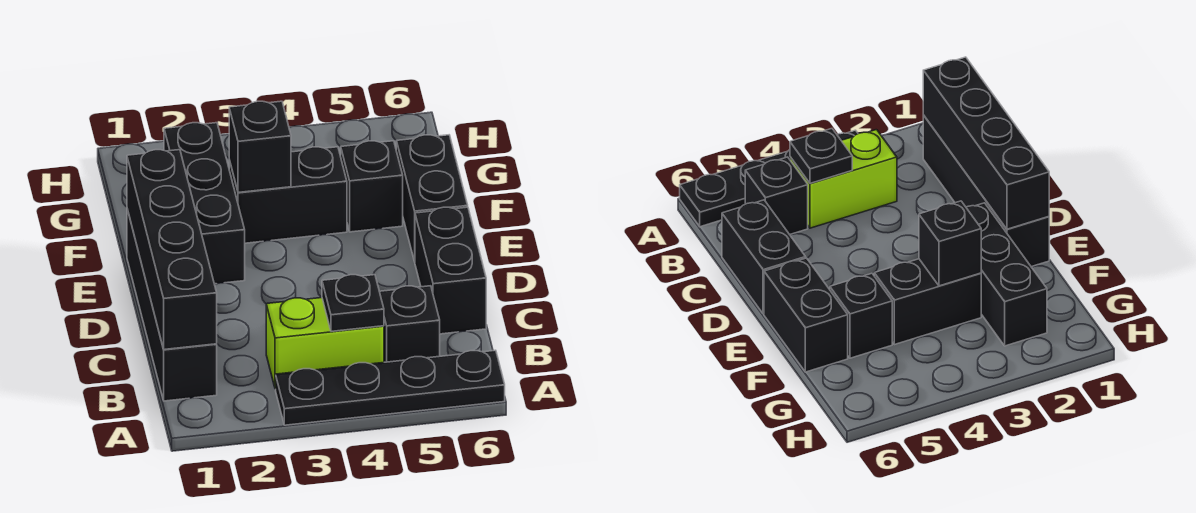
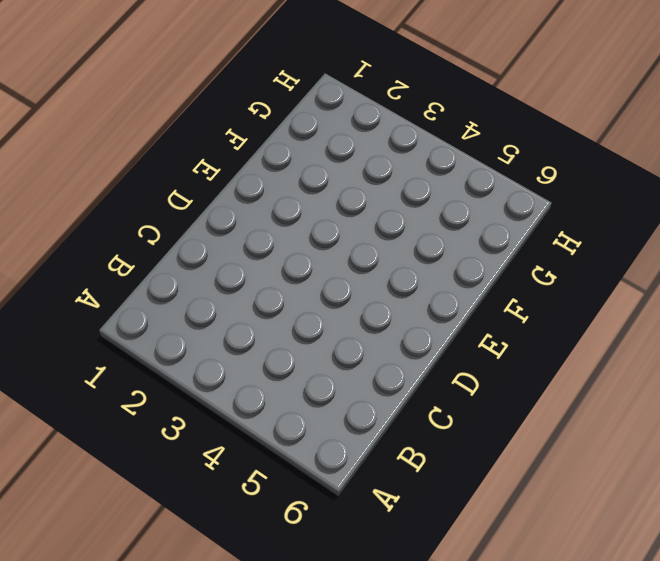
none -> black plate A3:A6 level 1
none -> black brick B1:E1 level 1
none -> lime brick B3:B4 level 1

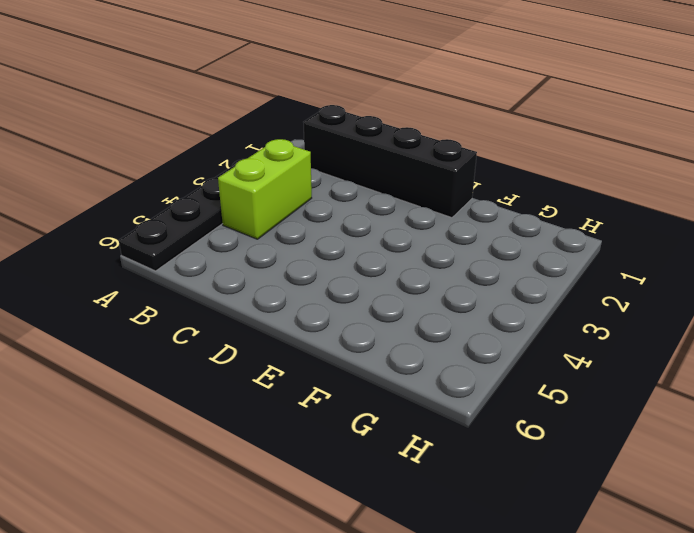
none -> black brick B5 level 1
none -> black brick C6:D6 level 1
none -> black brick E2:G2 level 1

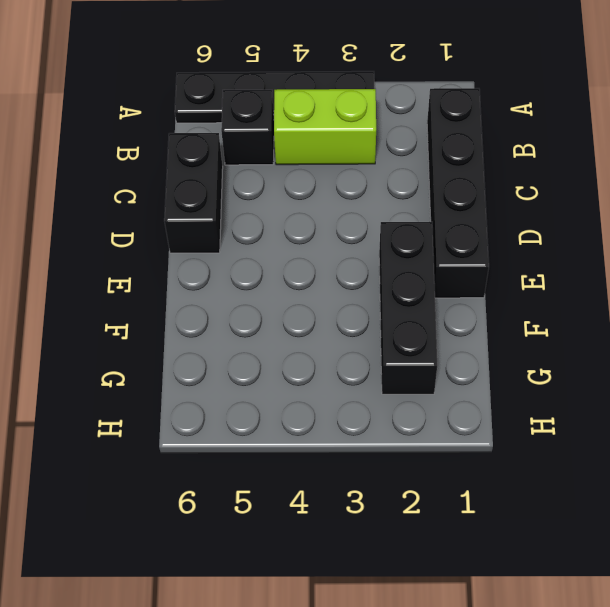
none -> black brick E6:F6 level 1
none -> black brick F3:F4 level 1
none -> black brick F5 level 1

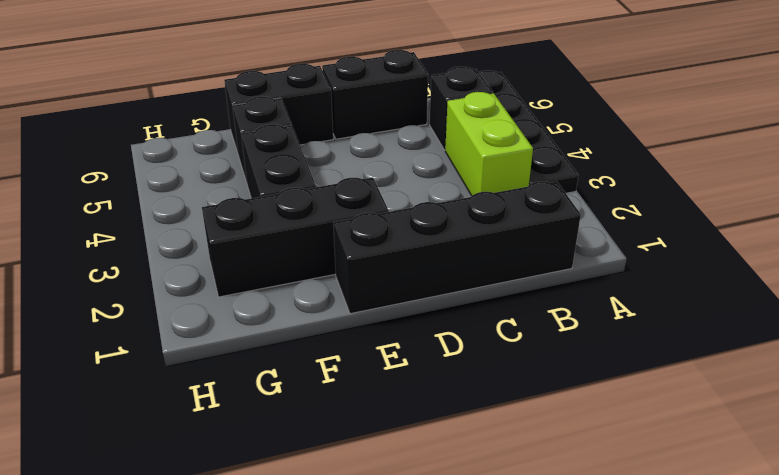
none -> black brick B1:E1 level 2
none -> black plate B4 level 2
none -> black brick F3 level 2

